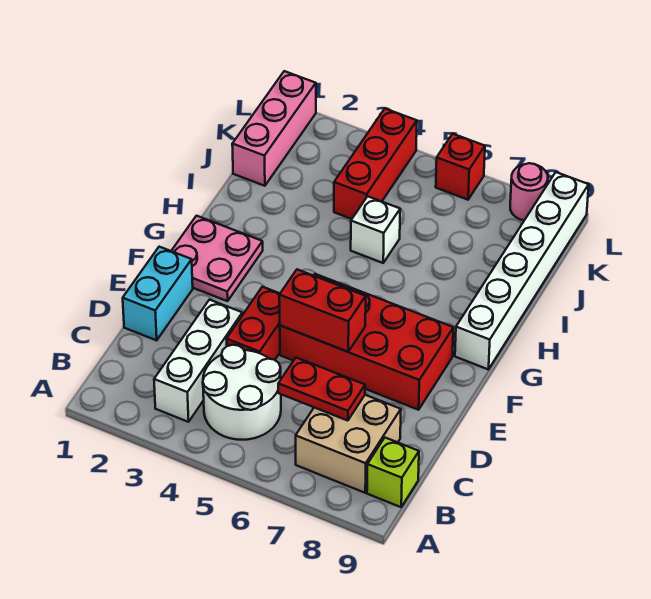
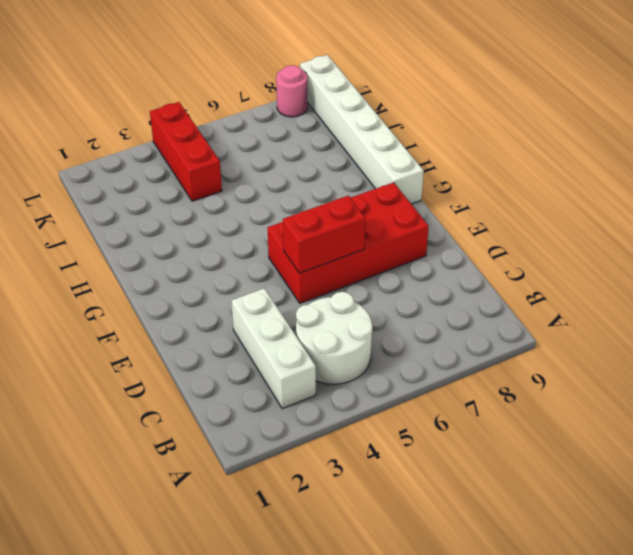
none -> tan brick B7:C8 level 1
none -> lime brick B9 level 1
none -> cyan brick D1:E1 level 1

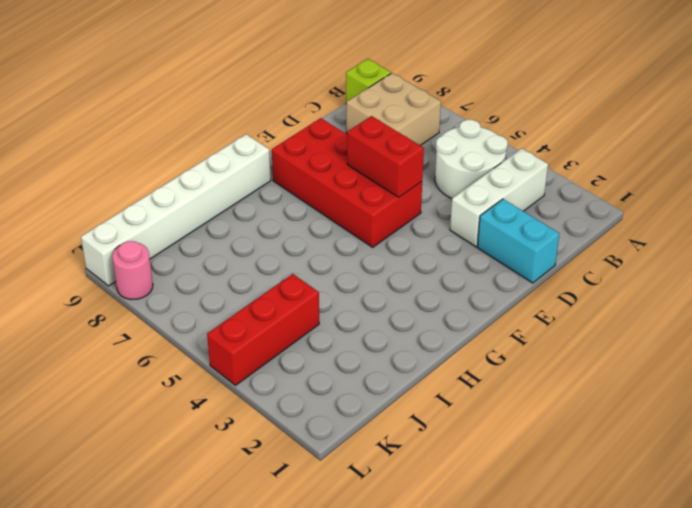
cyan brick D1:D2 level 1 -> cyan brick D1:E1 level 1
none -> red brick D4:E4 level 1
none -> pink plate F1:G2 level 1
none -> white brick I5 level 1

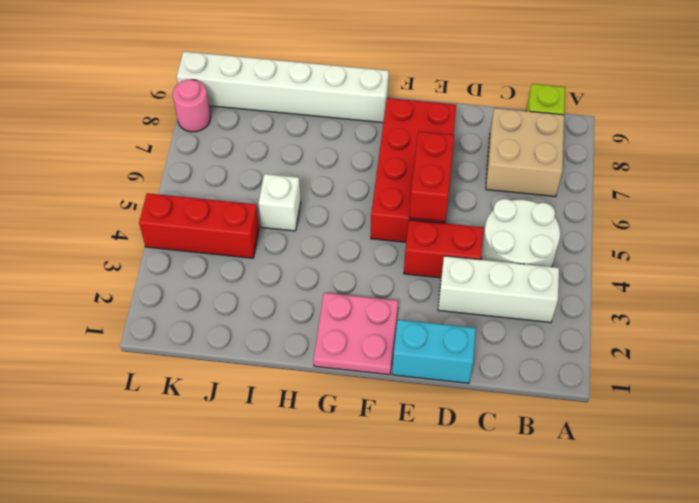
none -> pink brick J1:L1 level 1
none -> red brick L6 level 1
none -> red plate C6:C7 level 2

